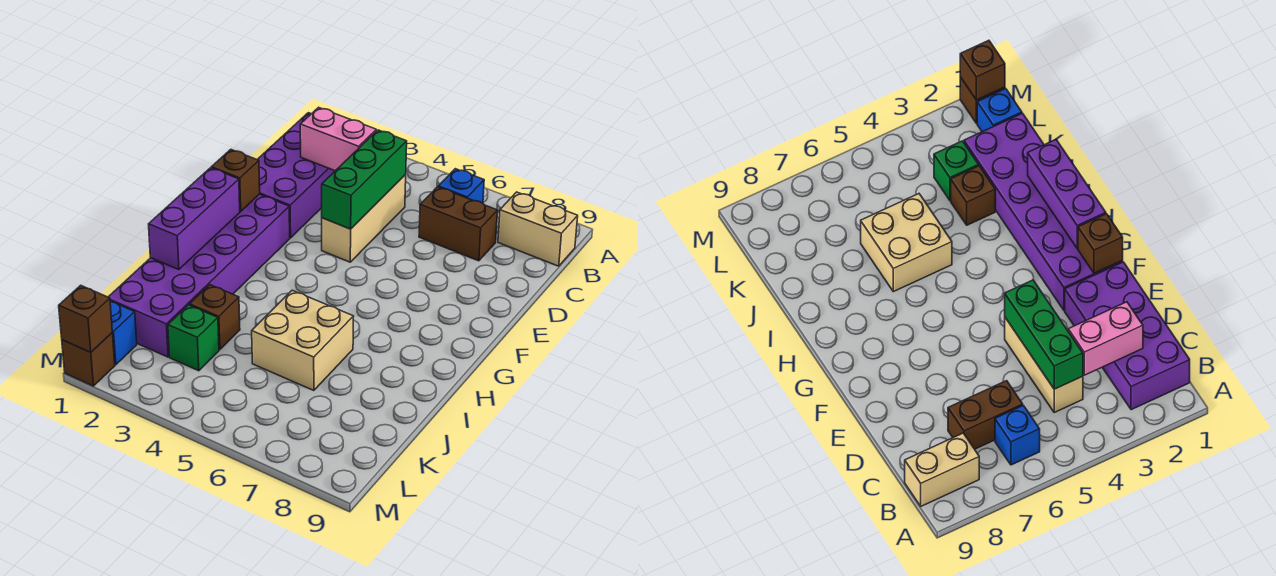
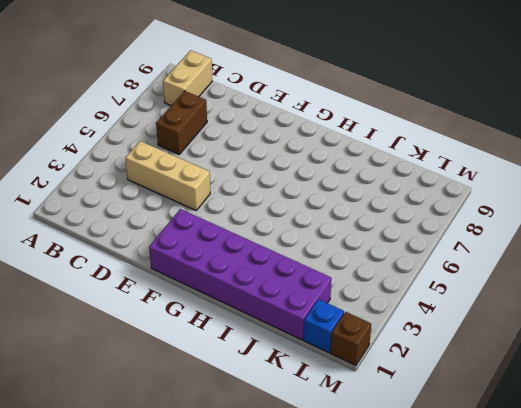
none -> purple brick B1:E2 level 1
none -> blue brick B6 level 1
none -> tan brick I5:J6 level 1

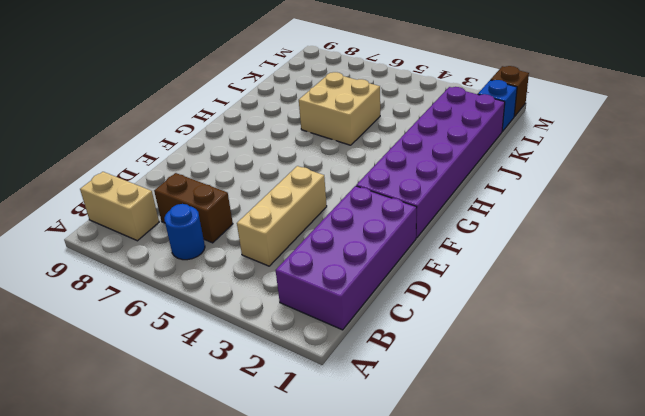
blue round brick B6 level 1 -> blue brick B6 level 1
none -> brown brick J3 level 1
none -> green brick K3 level 1
none -> pink brick C2:C3 level 2

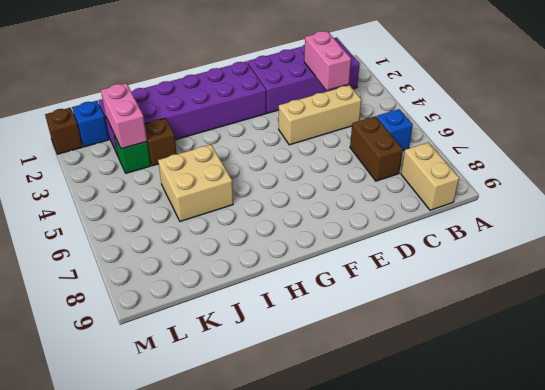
pink brick K2:K3 level 2 -> none
none -> green brick C4:E4 level 2
none -> brown brick F1 level 2
none -> purple brick G1:I1 level 2

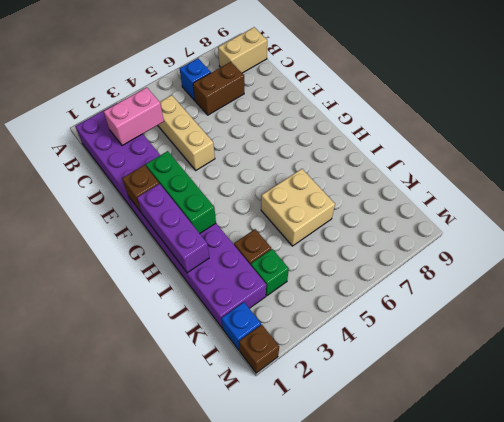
green brick F2:H2 level 2 -> green brick C4:E4 level 2
none -> brown brick M1 level 2

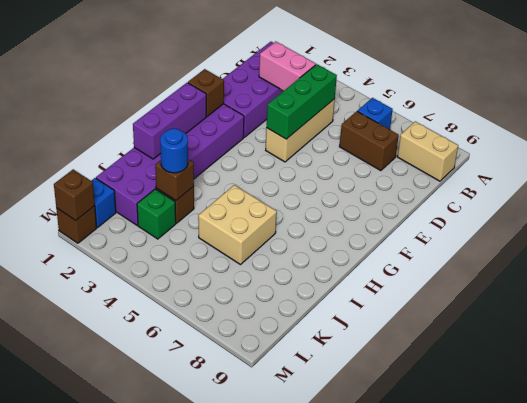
brown brick J3 level 2 -> none
blue round brick J3 level 3 -> none

